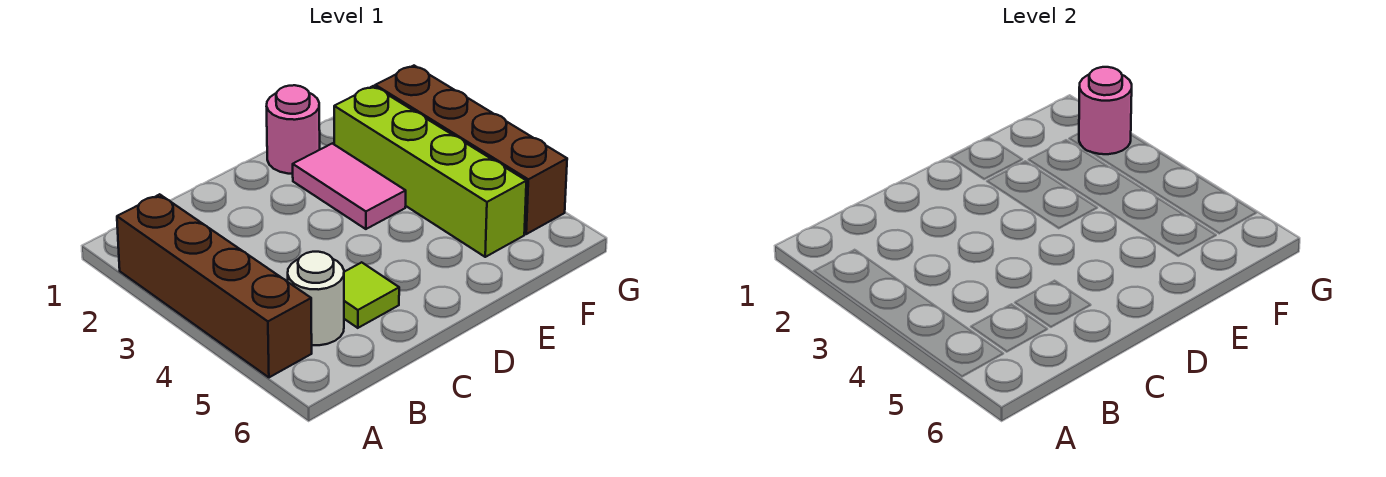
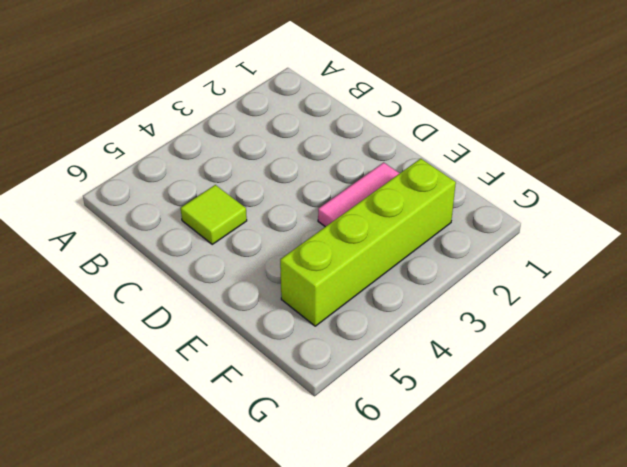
none -> brown brick A2:A5 level 1
none -> white round brick B5 level 1

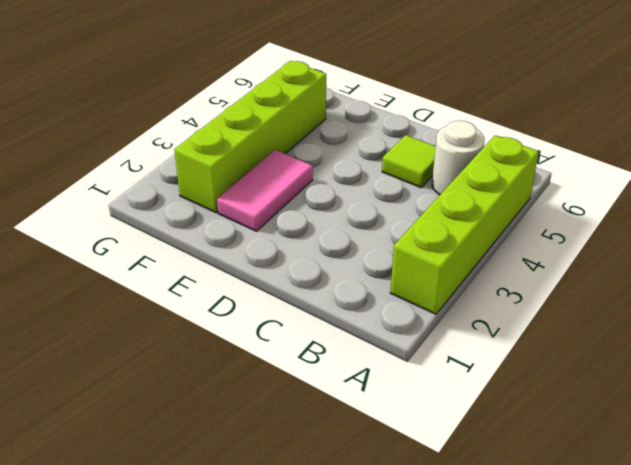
lime brick A2:A5 level 1 -> brown brick A2:A5 level 1
none -> pink round brick E1 level 1
none -> brown brick G2:G5 level 1

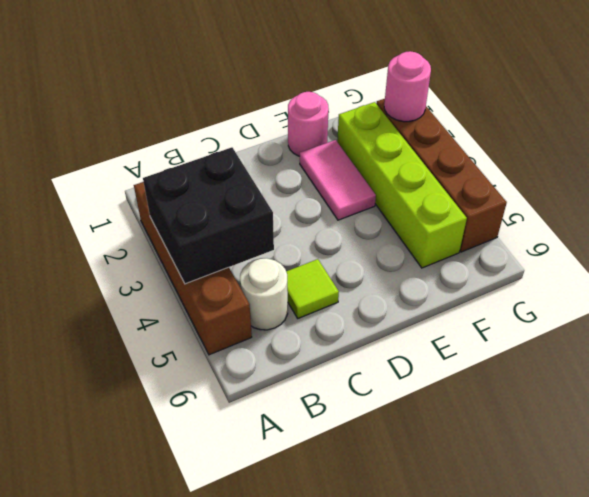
black brick A3:B4 level 2 -> none

